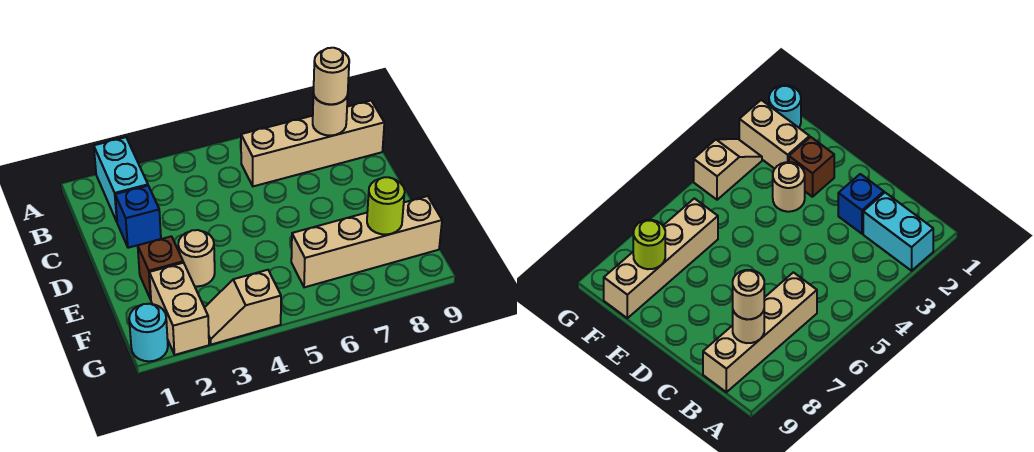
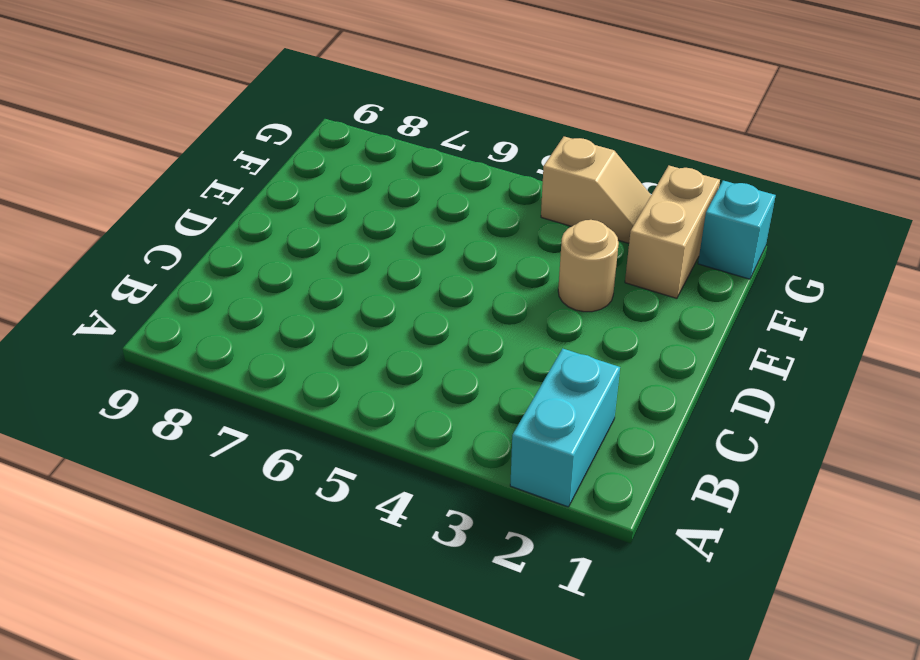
cyan brick G1 level 1 -> cyan round brick G1 level 1
none -> tan brick B6:B9 level 1
none -> blue brick C2 level 1
none -> brown brick E2 level 1

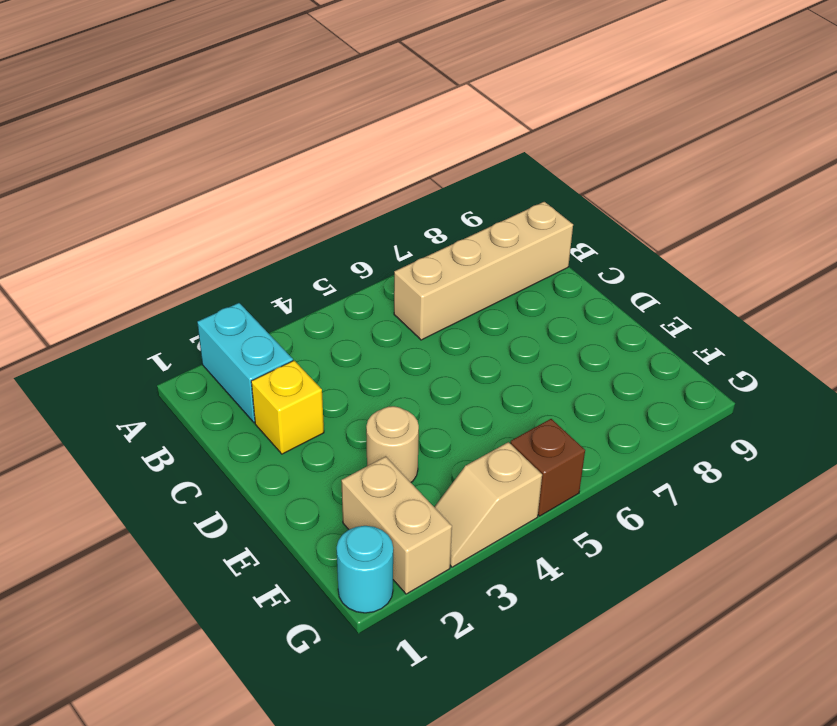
yellow brick C2 level 1 -> blue brick C2 level 1
brown brick G5 level 1 -> brown brick E2 level 1
none -> tan brick F6:F9 level 1
none -> tan round brick B8 level 2
none -> lime round brick F8 level 2

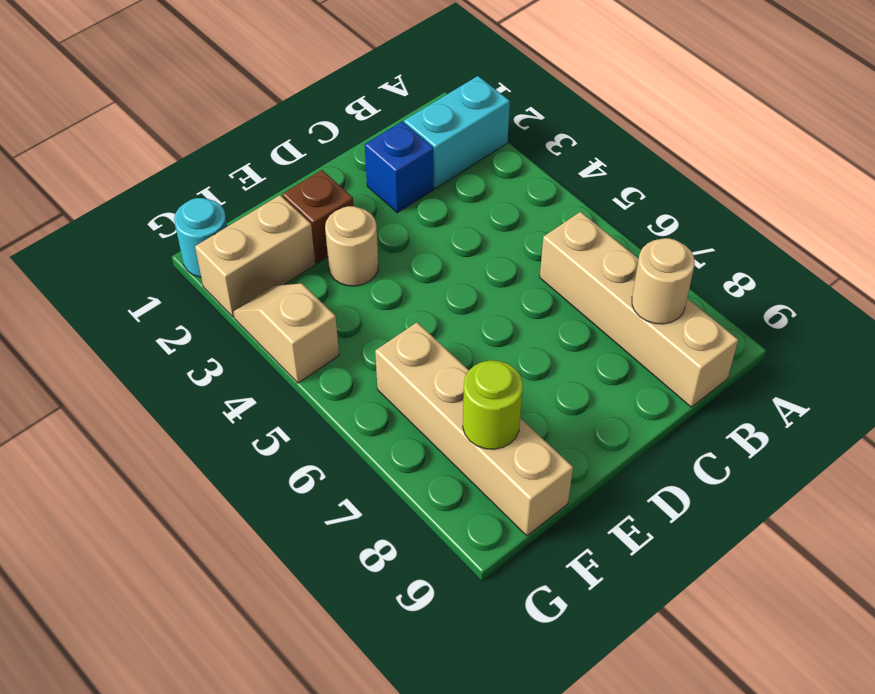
none -> tan round brick B8 level 3

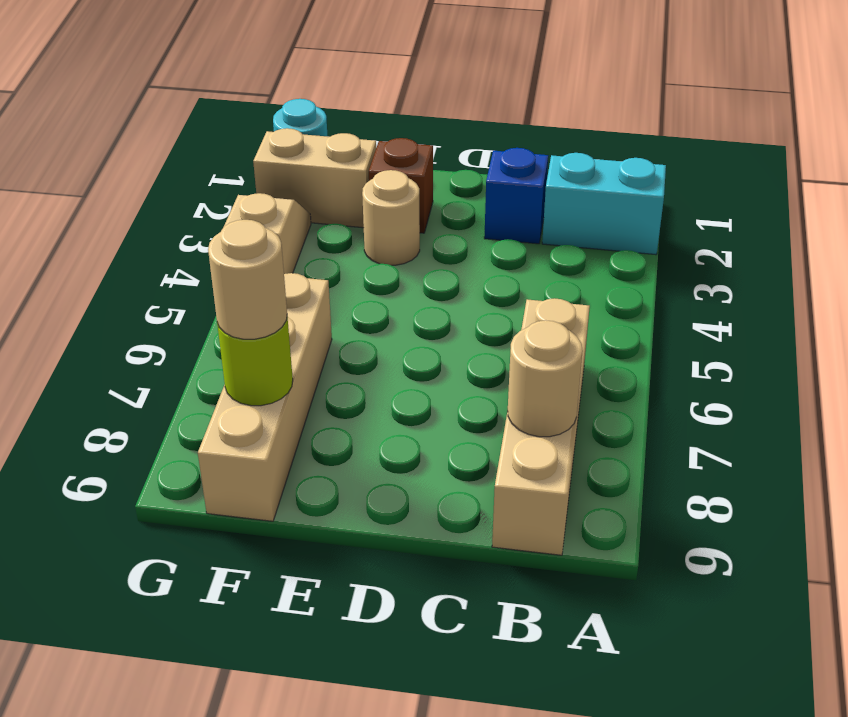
tan round brick F8 level 3 -> tan round brick B8 level 3

